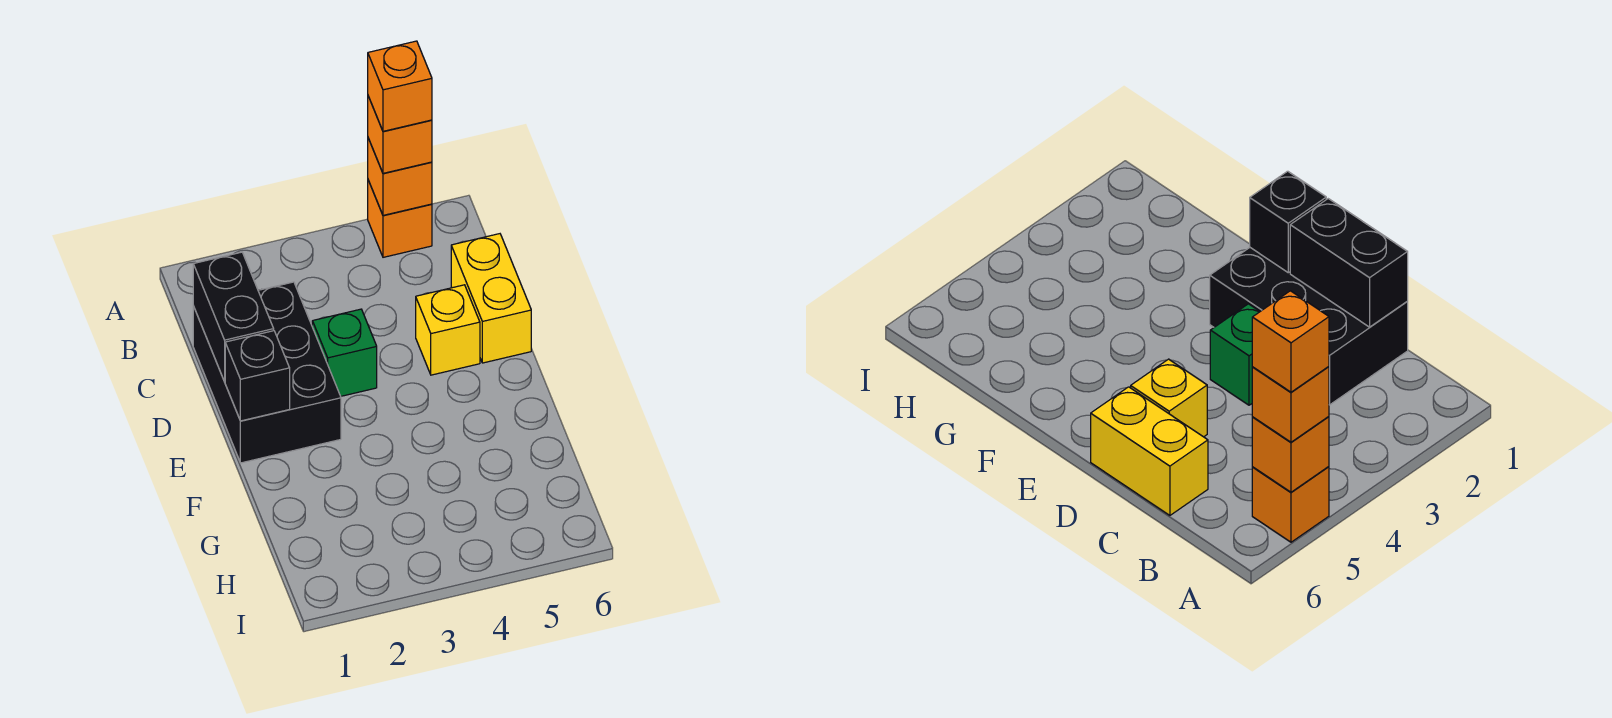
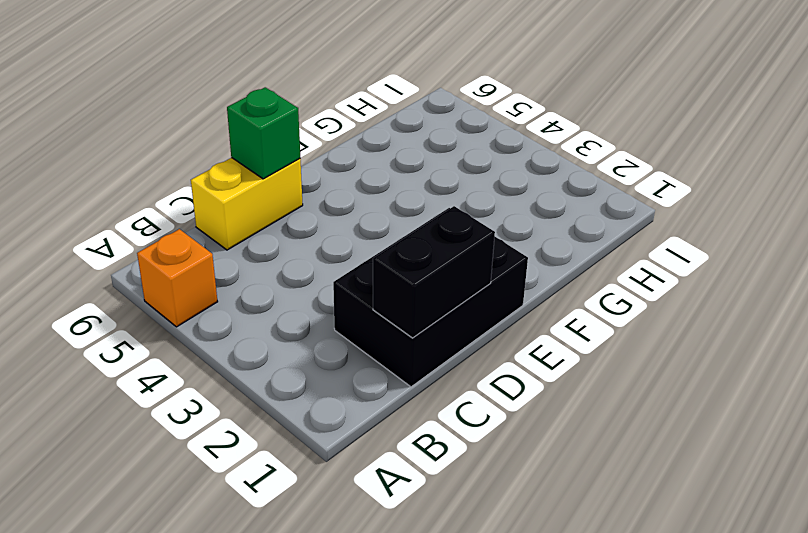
green brick D6 level 2 -> green brick D3 level 1
none -> yellow brick D5 level 1
none -> orange brick A5 level 2

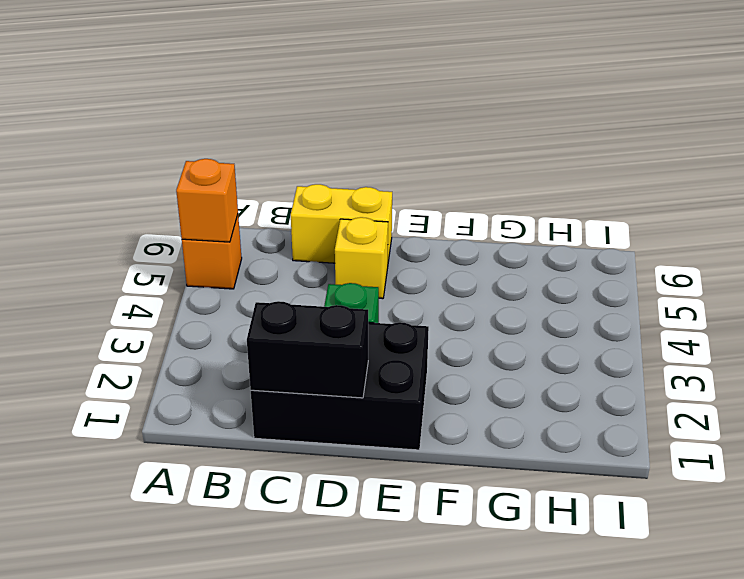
none -> black brick E1 level 2
none -> orange brick A5 level 3

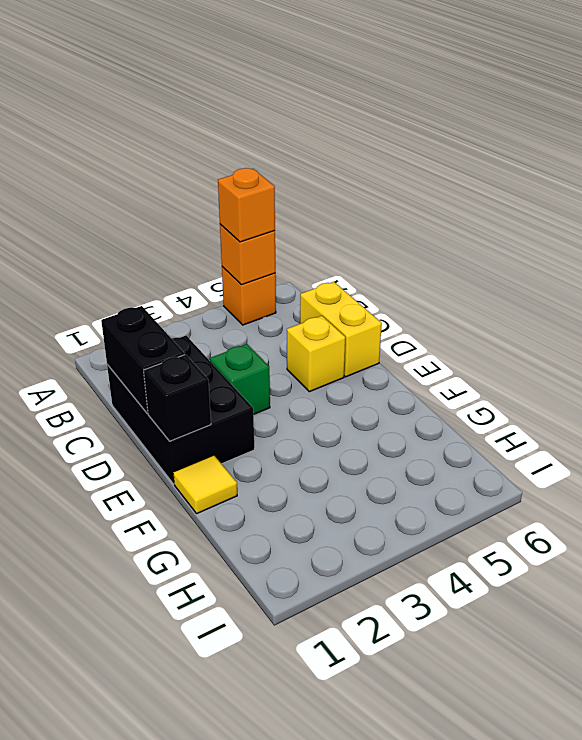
yellow tile F1 level 1 -> none
none -> orange brick A5 level 4

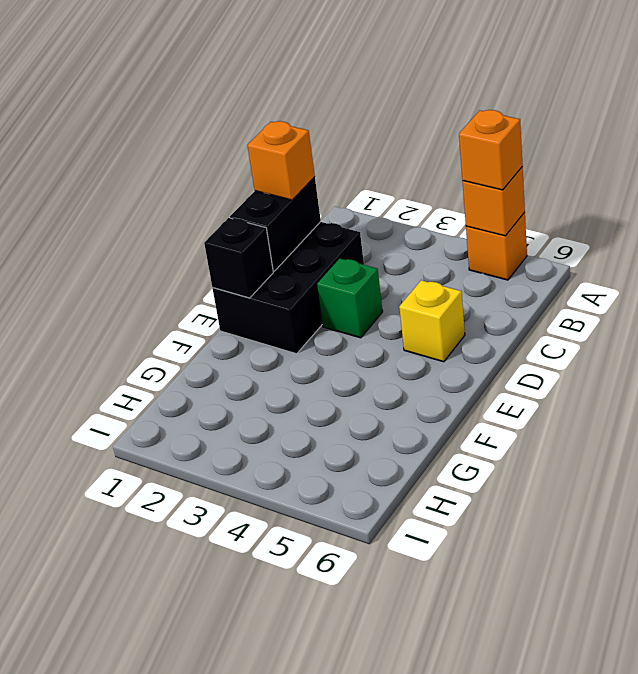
orange brick C1 level 3 -> orange brick A5 level 4
none -> yellow brick C6:D6 level 1

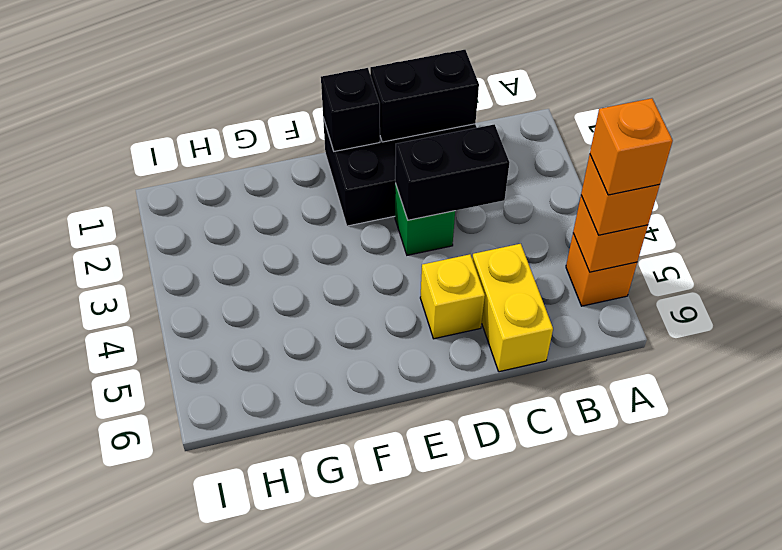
black brick C3:D3 level 2 -> none
yellow brick C5:C6 level 1 -> yellow brick C6:D6 level 1

